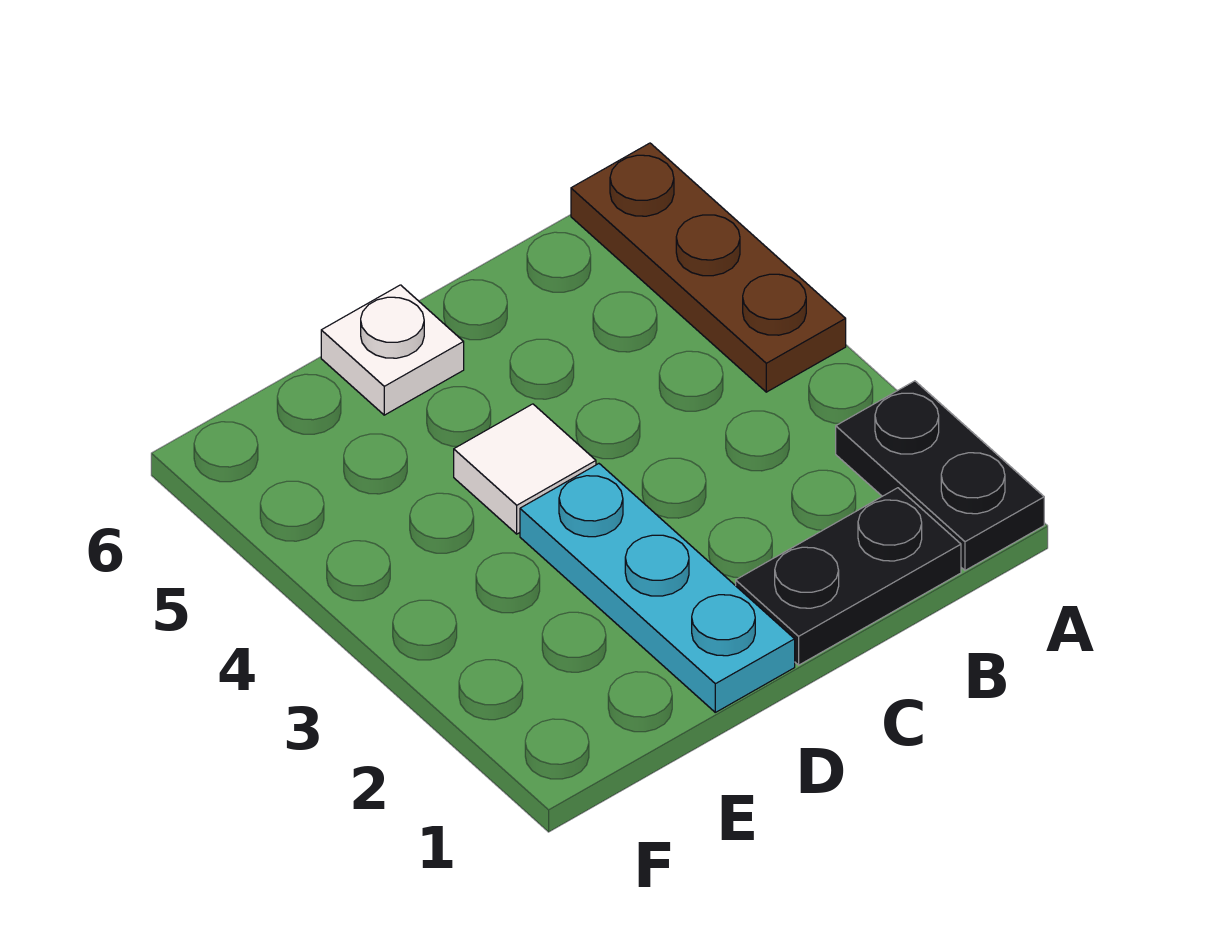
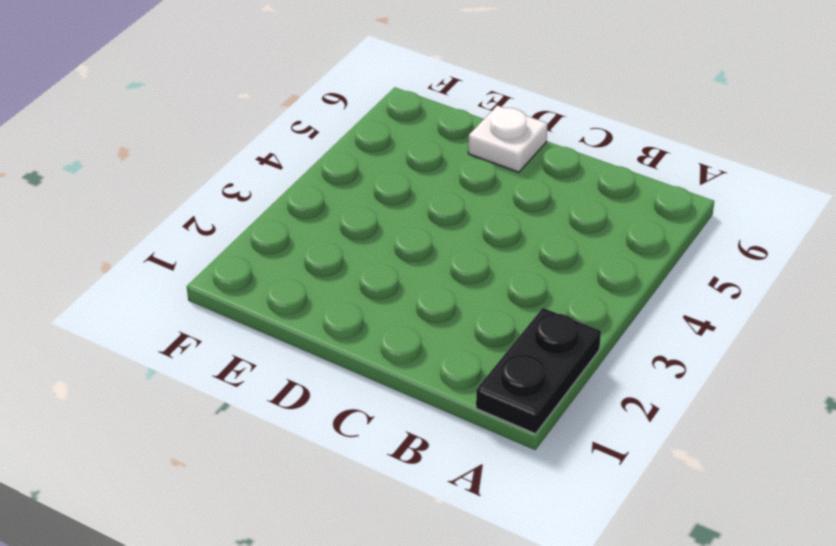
none -> brown plate A4:A6 level 1
none -> black plate B1:C1 level 1

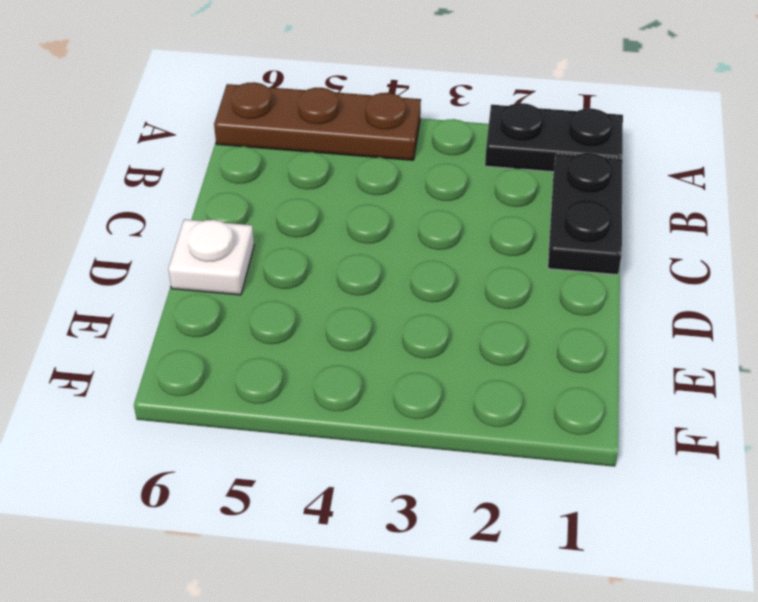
none -> cyan plate D1:D3 level 1
none -> white tile D4 level 1

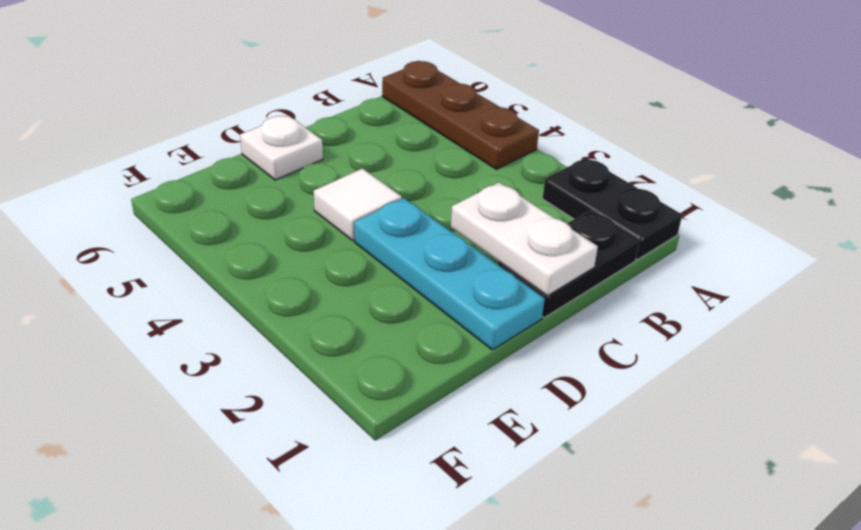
white plate C1:C2 level 2 -> none

